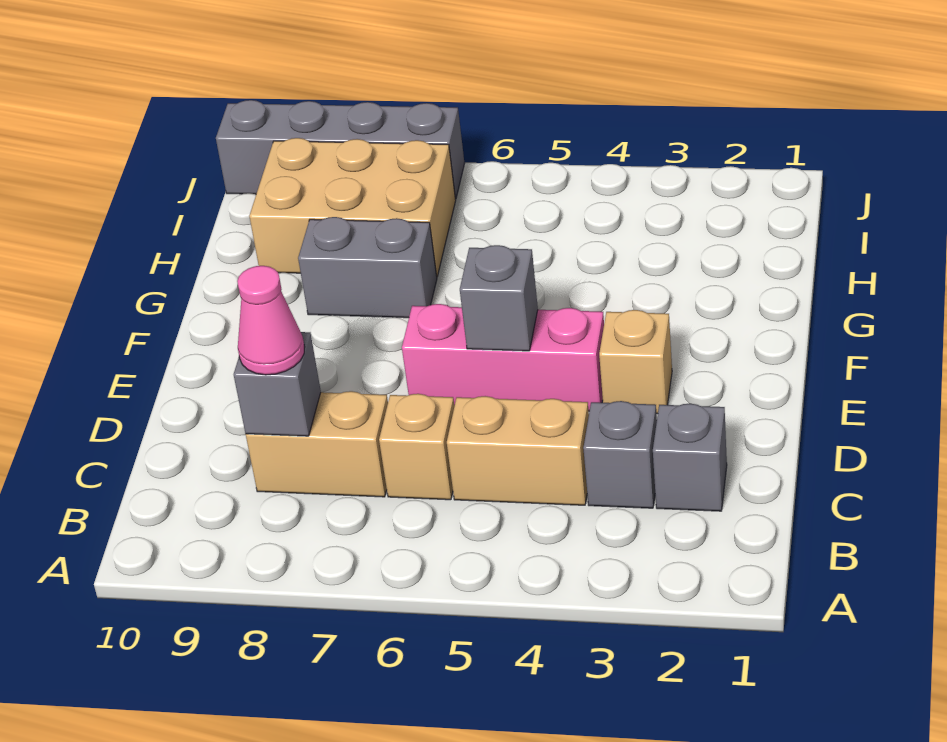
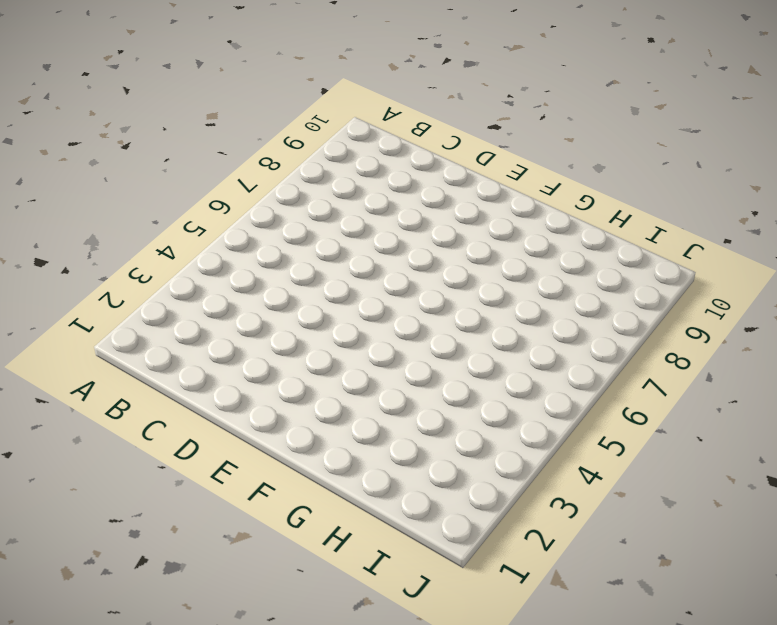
none -> grey brick C2 level 1
none -> grey brick C3 level 1
none -> tan brick C4:C5 level 1

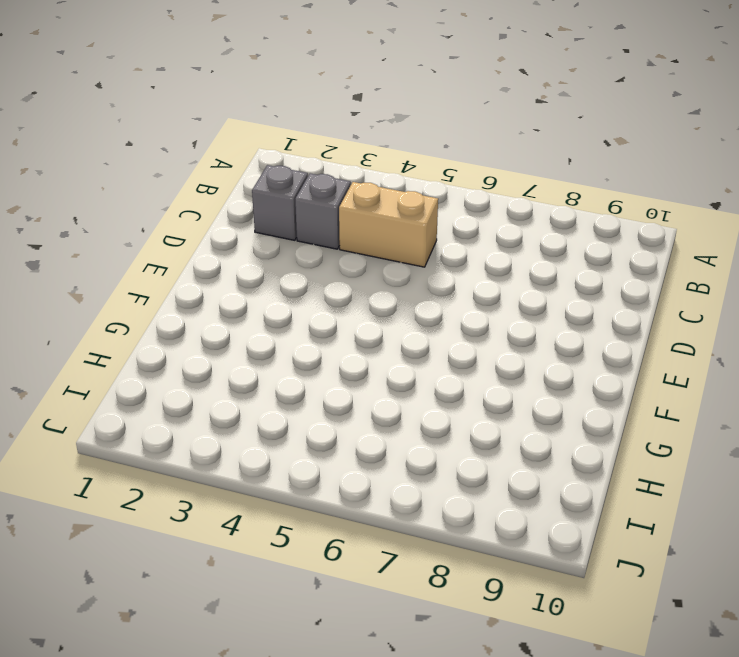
none -> tan brick C6 level 1
none -> tan brick C7:C8 level 1
none -> tan brick E3 level 1

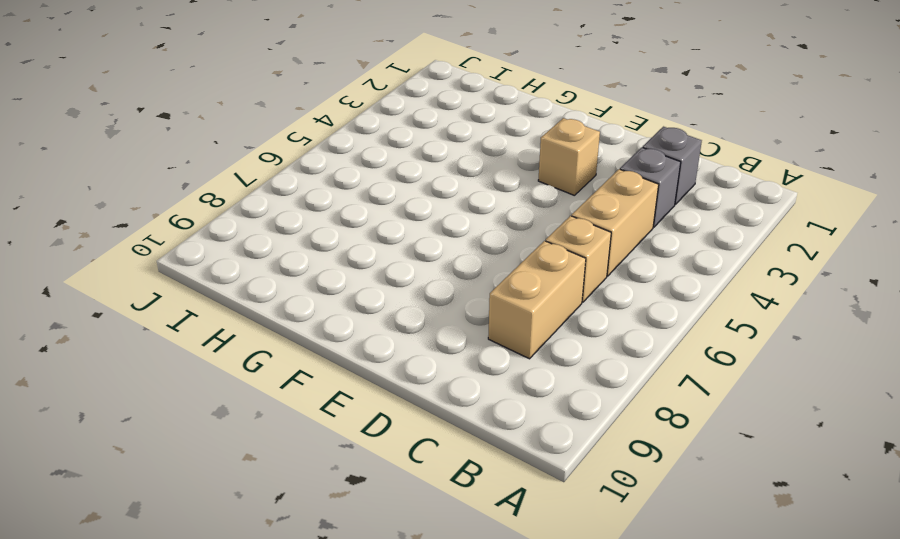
none -> pink brick E4:E6 level 1
none -> grey brick G7:G8 level 1
none -> tan brick H7:I9 level 1

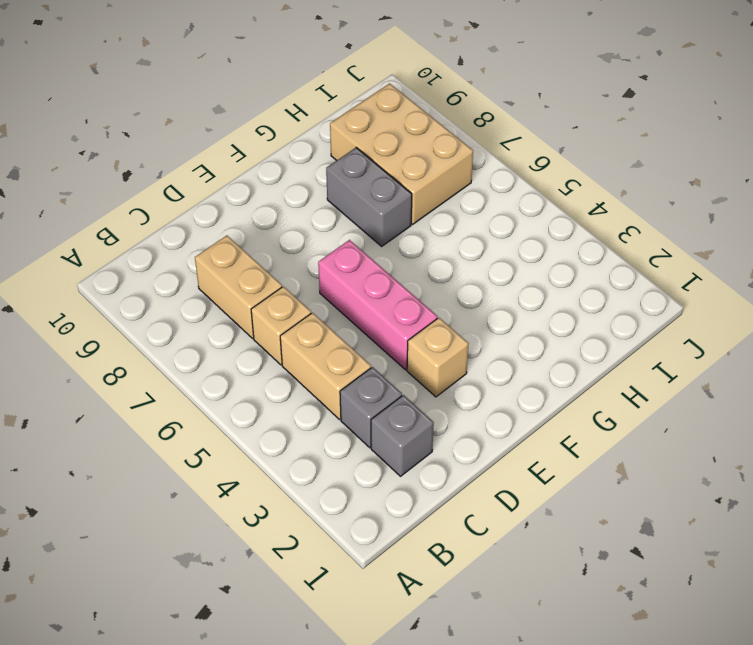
none -> grey brick J7:J10 level 1
none -> grey brick C8 level 2
none -> grey brick E5 level 2

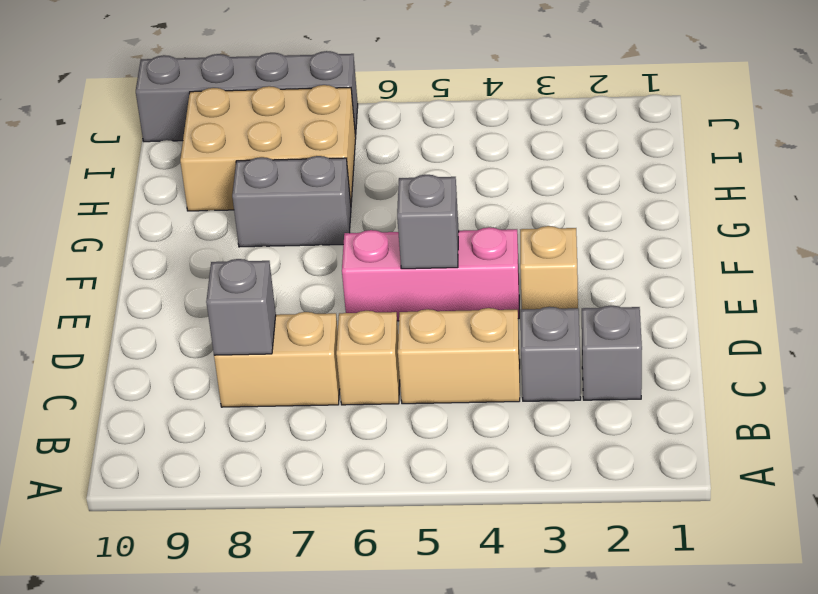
none -> pink cone C8 level 3

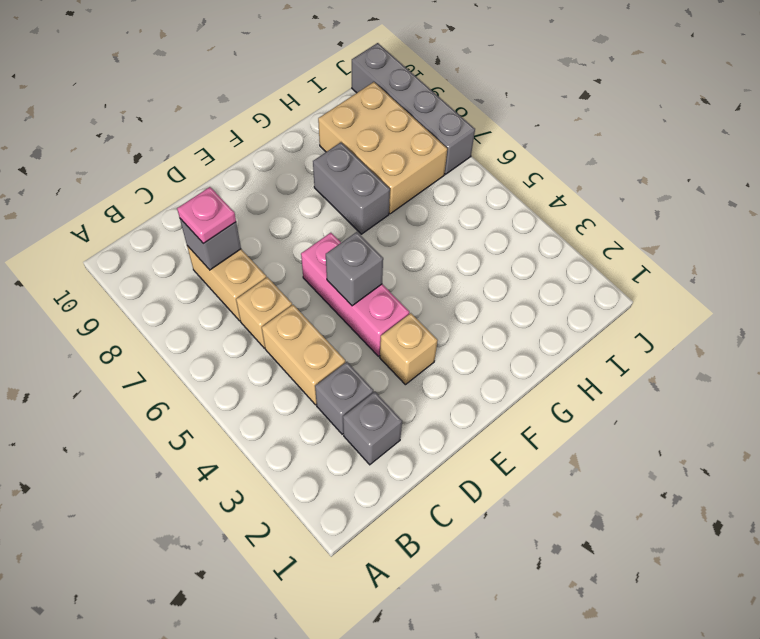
pink plate C8 level 3 -> pink cone C8 level 3

